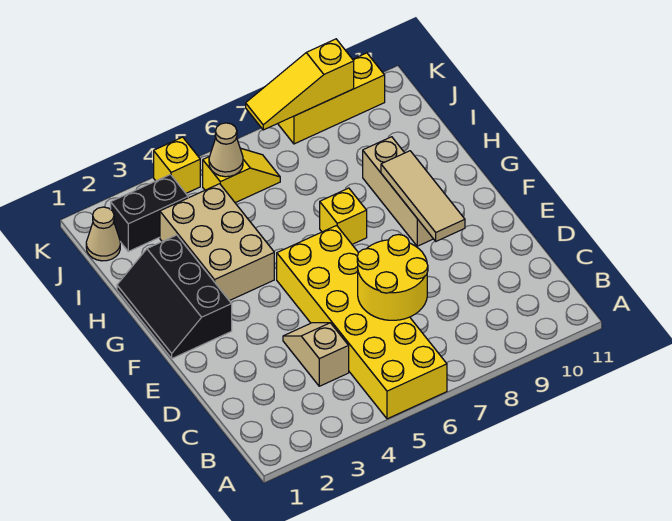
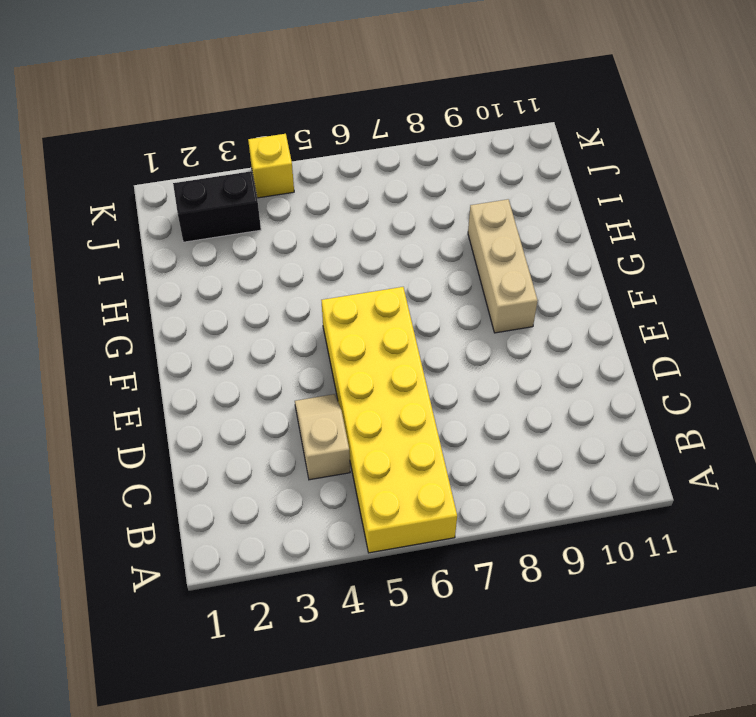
none -> black slope F1:H2 level 1 top 2
none -> tan brick G3:I4 level 1
none -> yellow brick G7 level 1

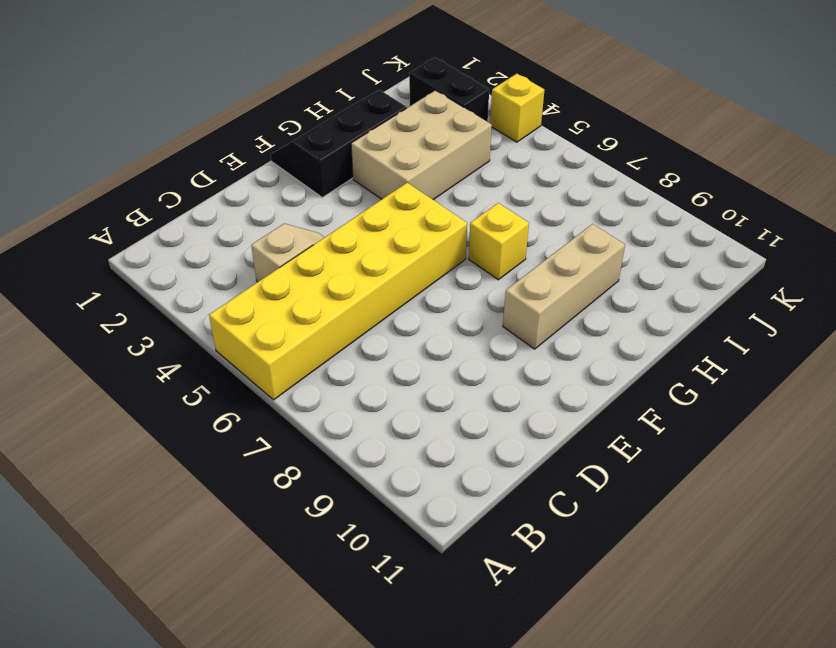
none -> tan cone J1 level 1
none -> yellow slope J5:J6 level 1 top 5
none -> yellow brick K8:K10 level 1

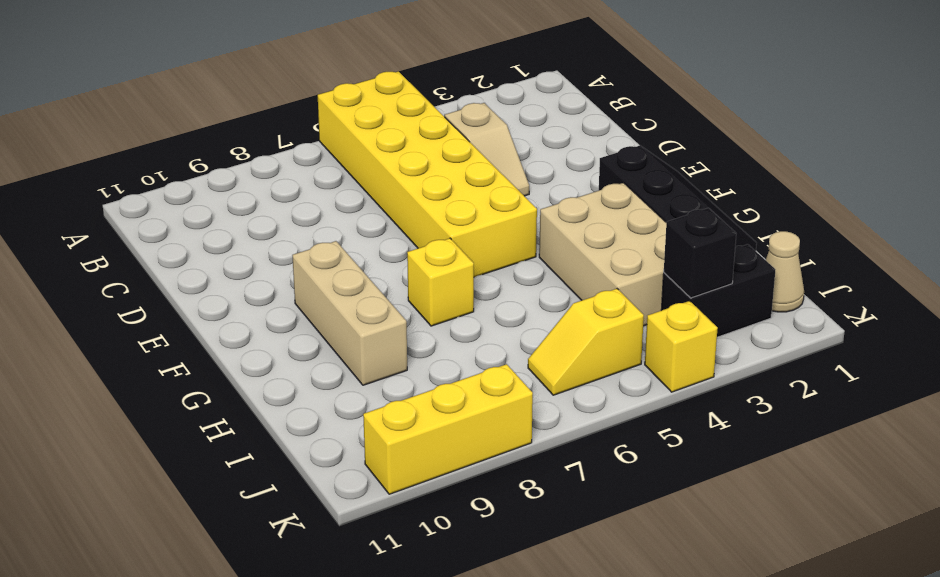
black brick J3 level 2 -> none
none -> yellow round brick C6:D7 level 2
none -> tan tile E9:G9 level 2
none -> tan cone J5 level 2

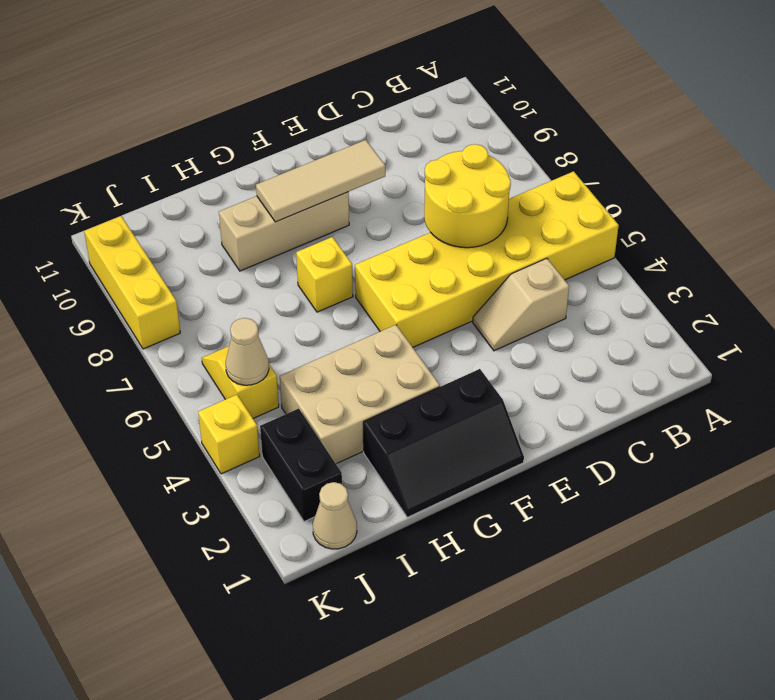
none -> yellow slope K7:K9 level 2 top 9

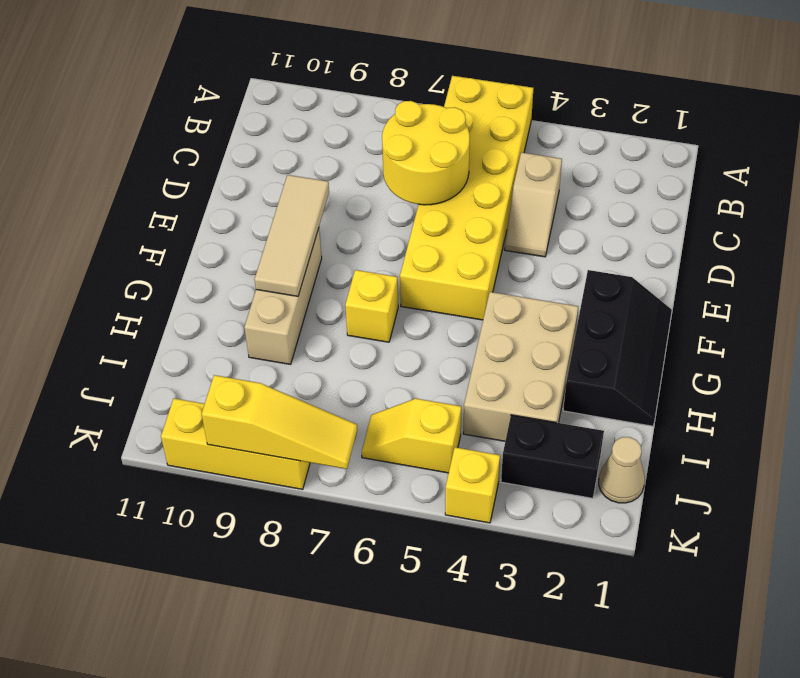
none -> tan cone J5 level 2

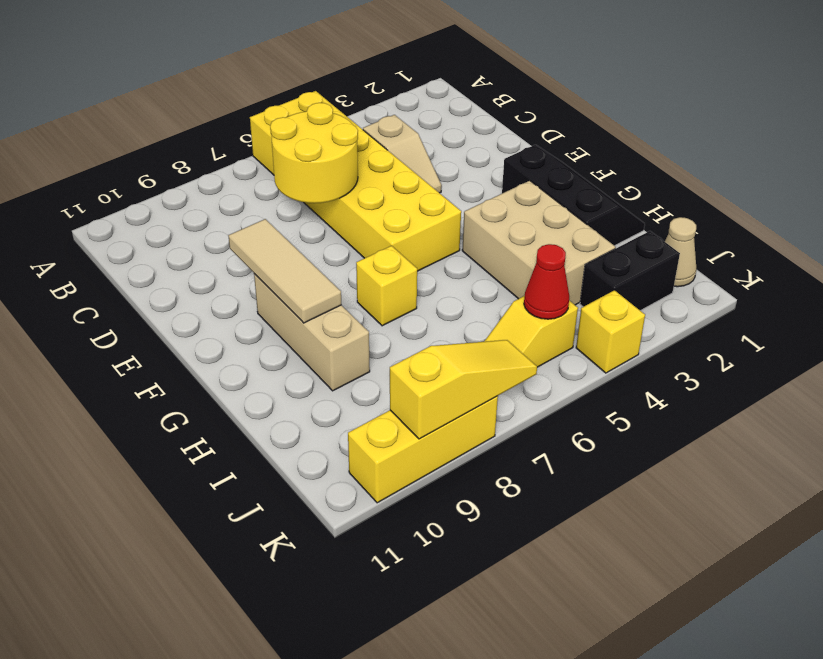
red cone J5 level 2 -> tan cone J5 level 2

